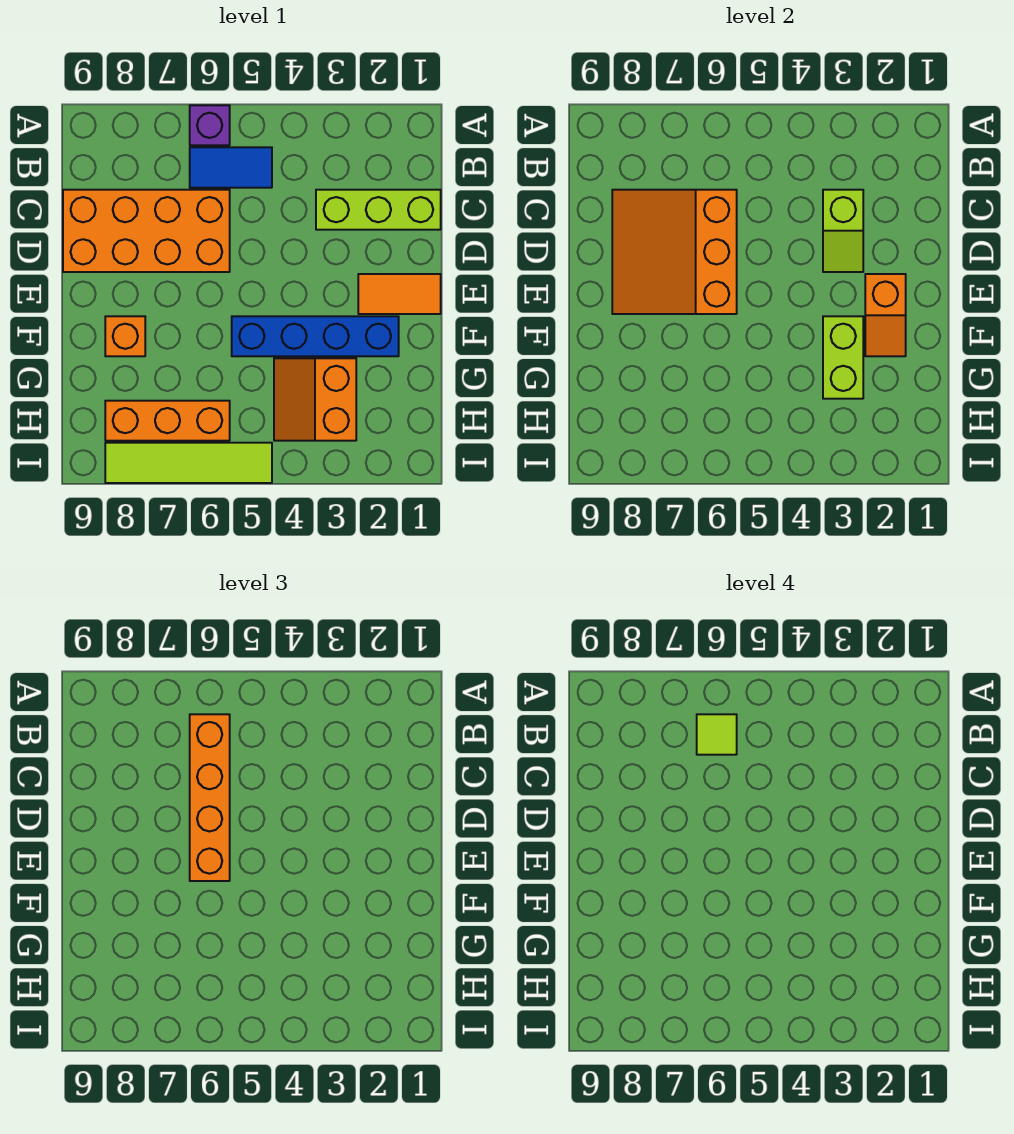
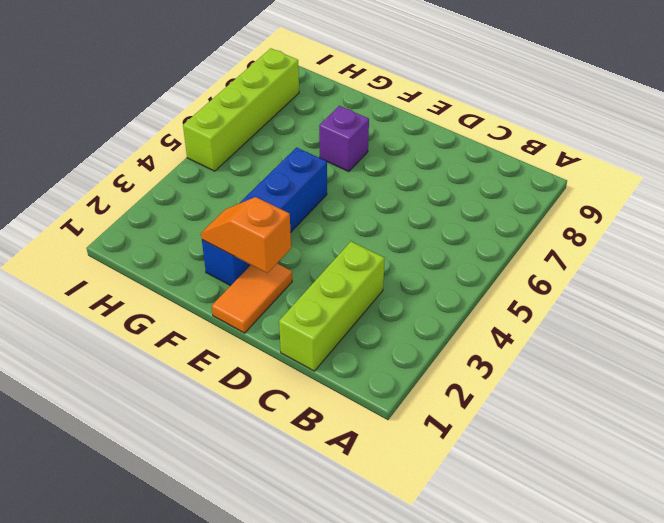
purple brick F7 level 1 -> purple brick A6 level 1
lime brick I5:I8 level 1 -> lime tile I5:I8 level 1
none -> blue tile B5:B6 level 1
none -> orange brick C6:D9 level 1
none -> orange brick F8 level 1

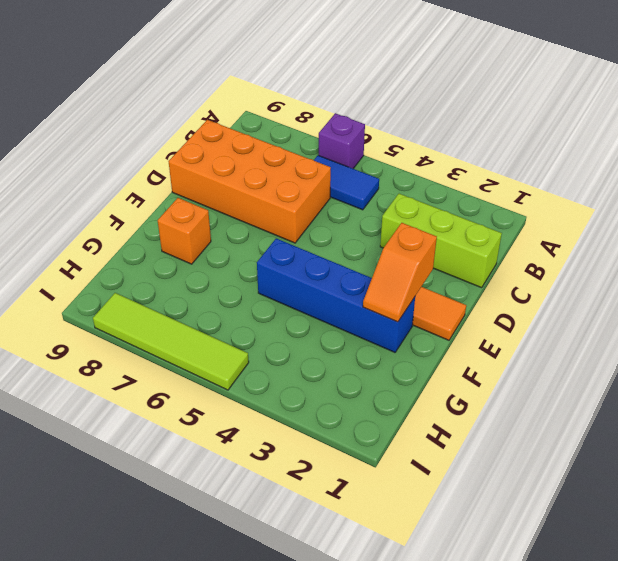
none -> orange slope G3:H4 level 1 top 3
none -> orange brick H6:H8 level 1
none -> lime slope C3:D3 level 2 top C

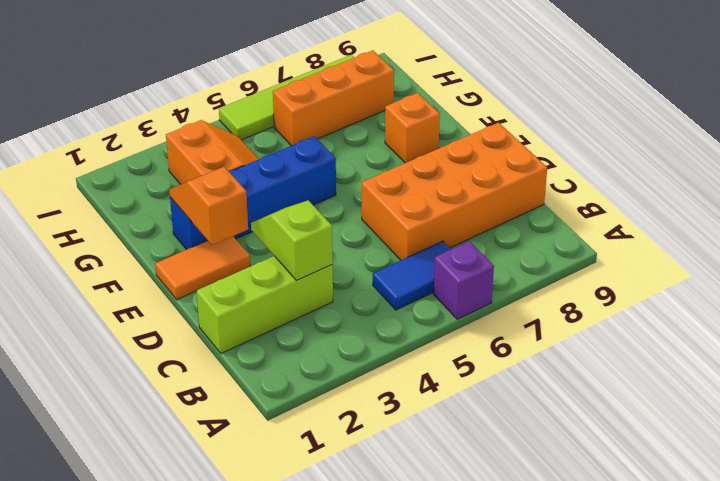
none -> orange slope C6:E8 level 2 top 6
none -> lime brick F3:G3 level 2
none -> orange brick B6:E6 level 3

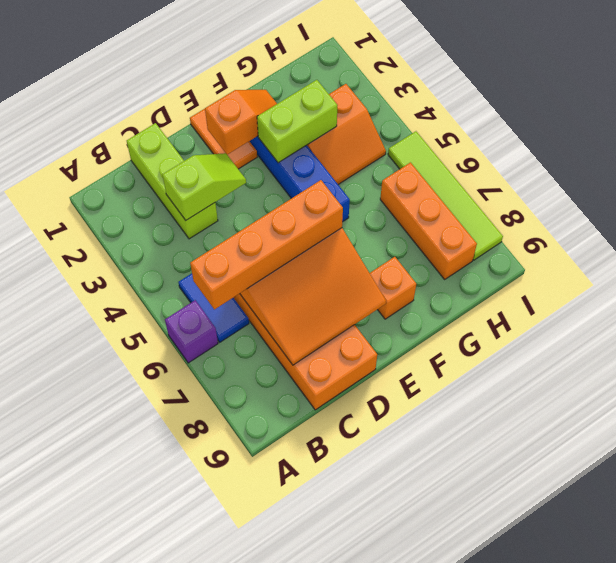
none -> lime tile B6 level 4

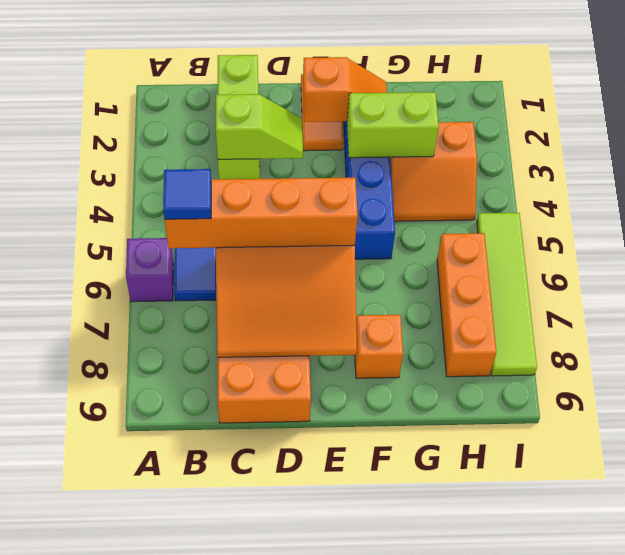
blue tile B6 level 4 -> lime tile B6 level 4

